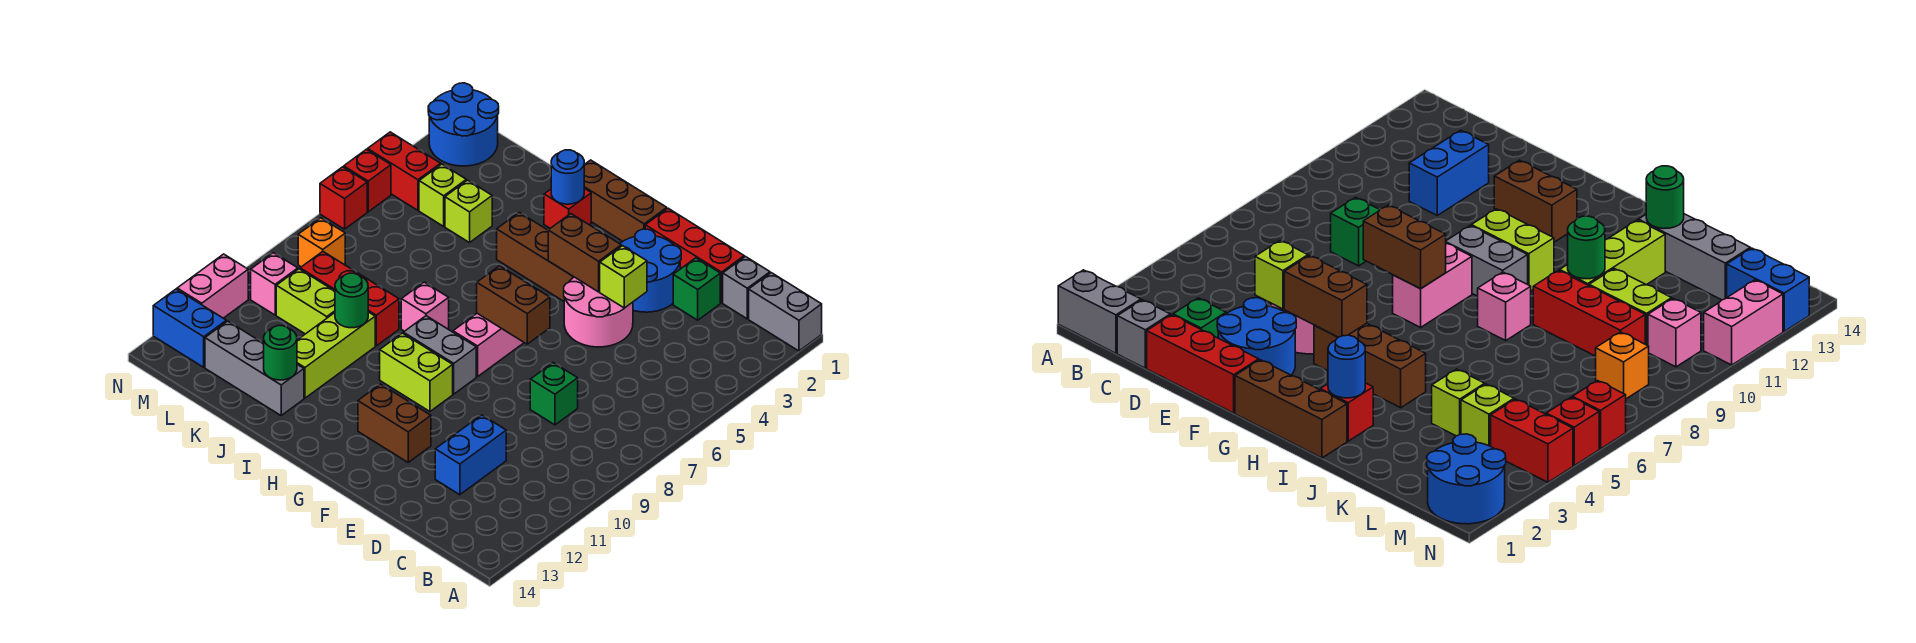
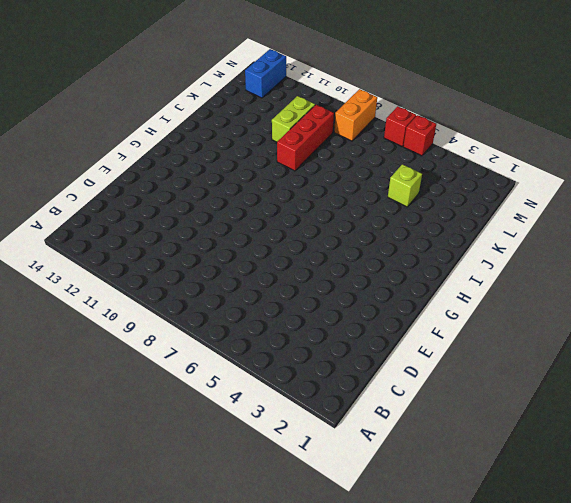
orange brick M8:N8 level 1 -> orange brick M8 level 1
none -> grey brick A1:B1 level 1
none -> grey brick C1 level 1
none -> red brick D1:F1 level 1
none -> green brick D2 level 1

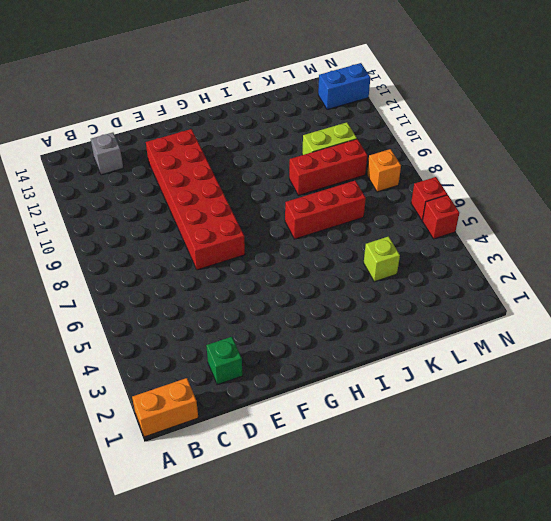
orange brick A1:B1 level 1 -> grey brick A1:B1 level 1
grey brick C13 level 1 -> grey brick C1 level 1
red brick E7:F12 level 1 -> brown brick F12:G12 level 1
red brick I7:K7 level 1 -> red brick D1:F1 level 1
none -> green brick D8 level 1
none -> blue brick D11:D12 level 1
none -> blue round brick E2:F3 level 1
none -> pink round brick E4:F5 level 1

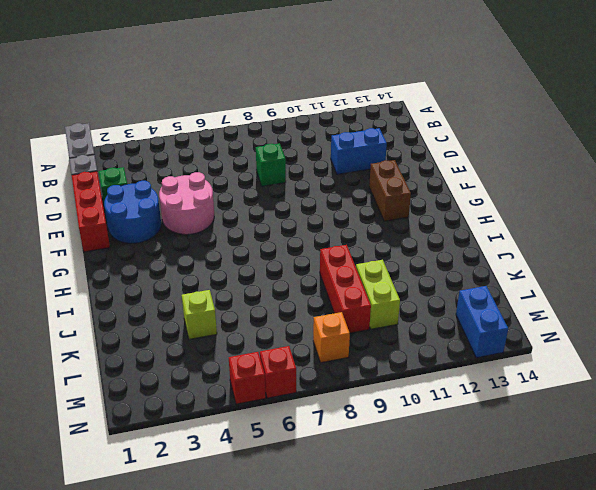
none -> brown brick G1:I1 level 1
none -> brown brick G4:I4 level 1
none -> pink brick G7:G8 level 1
none -> grey brick G9:H9 level 1

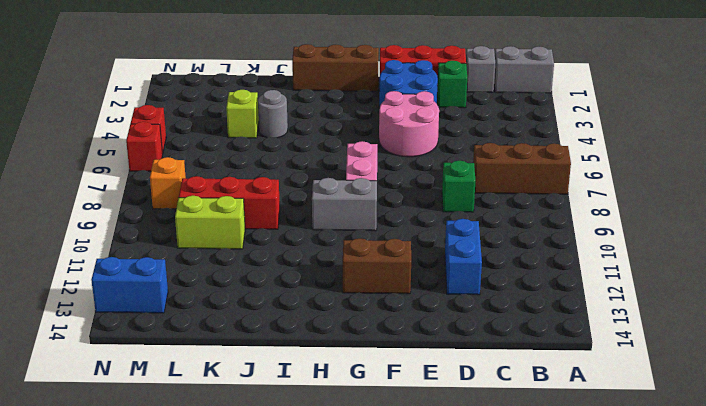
brown brick A7:C7 level 1 -> brown brick G4:I4 level 1
grey round brick J4 level 1 -> none
none -> lime brick G10:H10 level 1
none -> red brick I2 level 1
none -> pink brick I8 level 1
none -> lime brick J10:J12 level 1

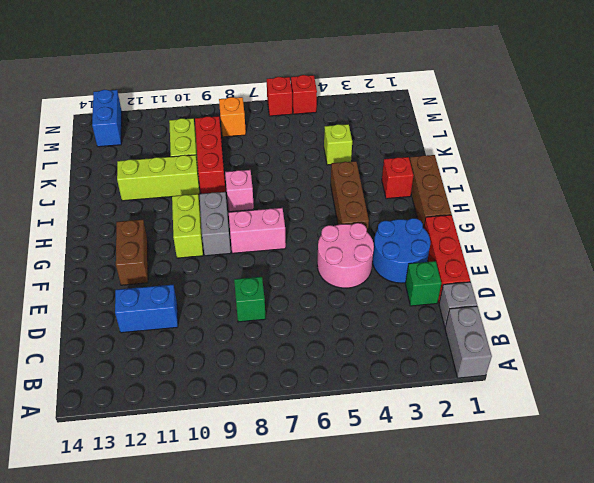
none -> grey brick J13:L13 level 1
none -> lime brick L4 level 1
none -> blue round brick M1:N2 level 1
none -> red brick M4:N4 level 1

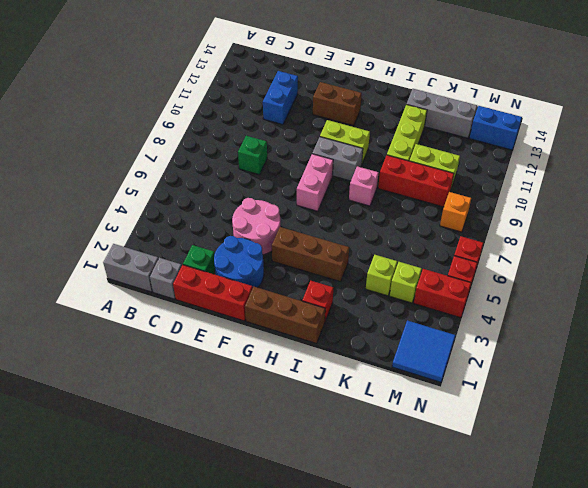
blue tile M1:N2 level 1 -> blue round brick M1:N2 level 1
none -> pink brick M10 level 1
none -> pink brick N11:N12 level 1
none -> lime brick E4 level 2
none -> brown brick F4:G4 level 2

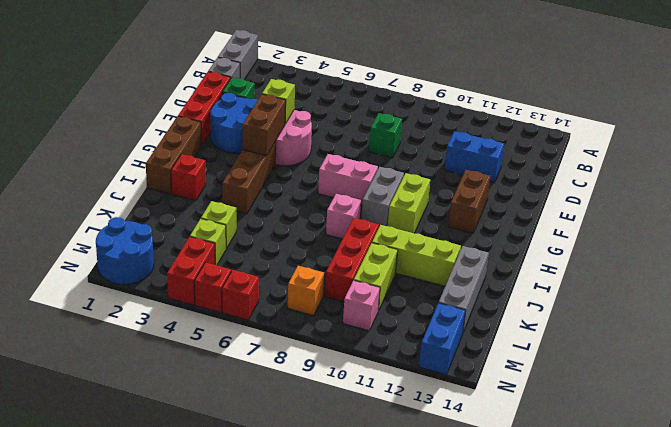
none -> pink brick N11:N12 level 1
none -> brown brick F7:G7 level 2
none -> blue round brick I2 level 2
none -> green round brick J10 level 2

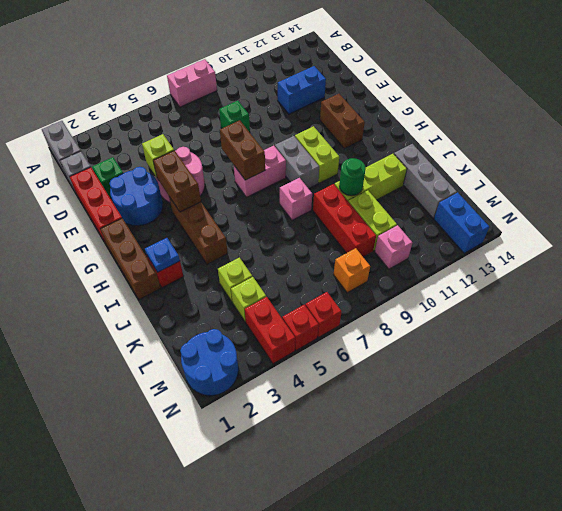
pink brick A7:A8 level 1 -> pink brick N11:N12 level 1
blue plate I2 level 2 -> blue round brick I2 level 2
none -> green round brick J13 level 2

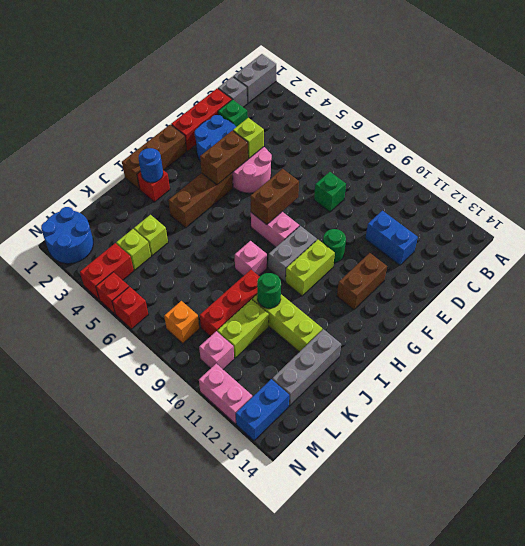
green round brick F10 level 1 -> green round brick J13 level 2

